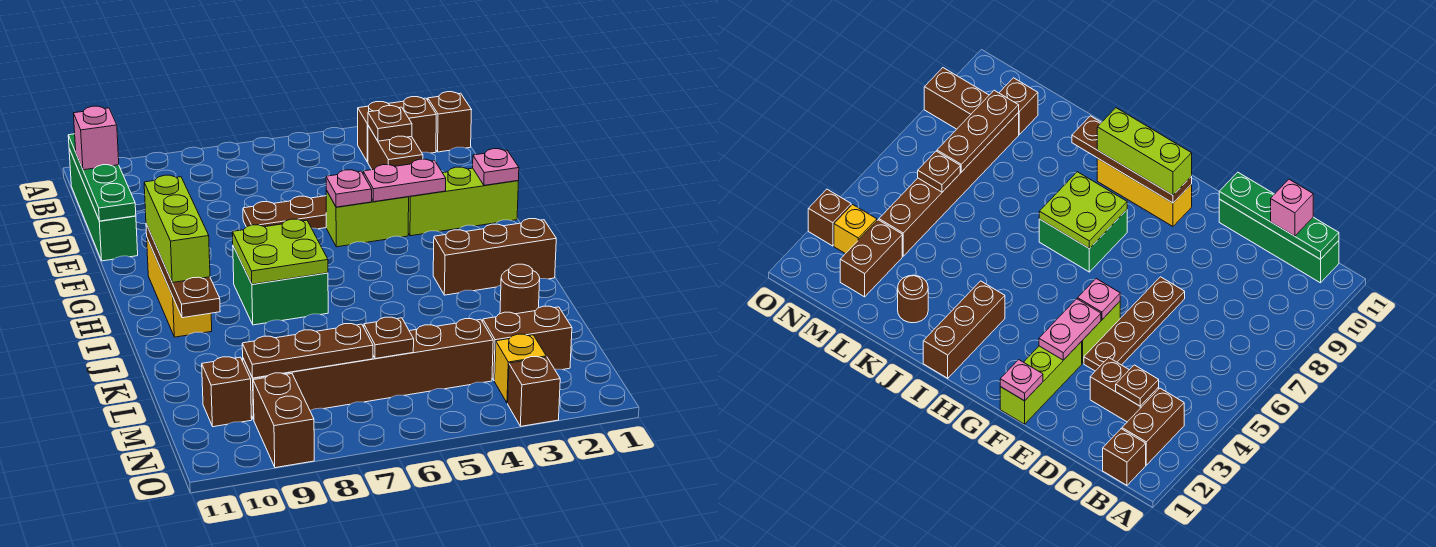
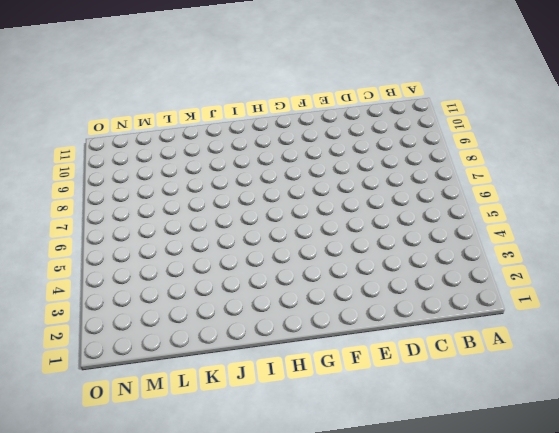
none -> brown brick B1 level 1
none -> brown brick B2:B3 level 1
none -> green brick B11:E11 level 1

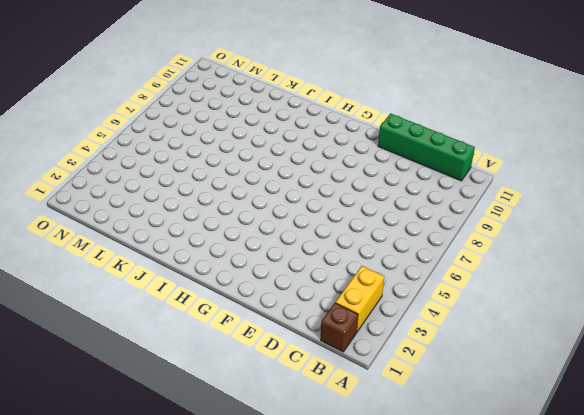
yellow brick B2:B3 level 1 -> brown brick B2:B3 level 1
none -> brown brick C3:D3 level 1
none -> brown plate E4:E7 level 1
none -> lime brick F1:F3 level 1

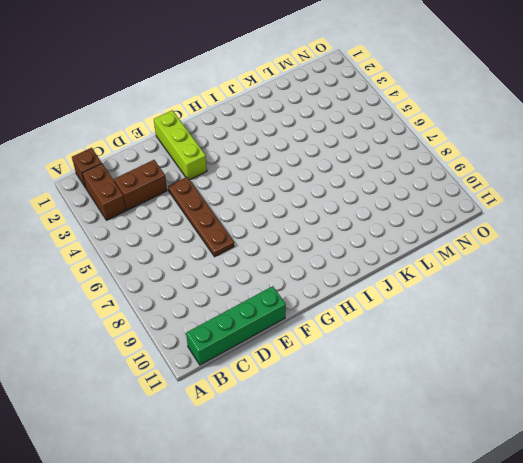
none -> lime brick F4:F5 level 1
none -> yellow brick G10:I10 level 1
none -> green brick H7:I8 level 1

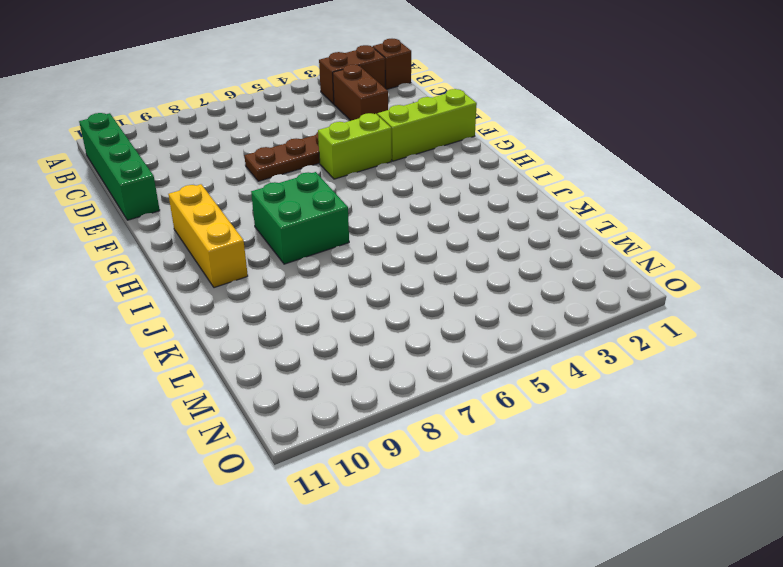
none -> brown brick I1:I3 level 1
none -> brown round brick K2 level 1
none -> brown brick M2:M3 level 1

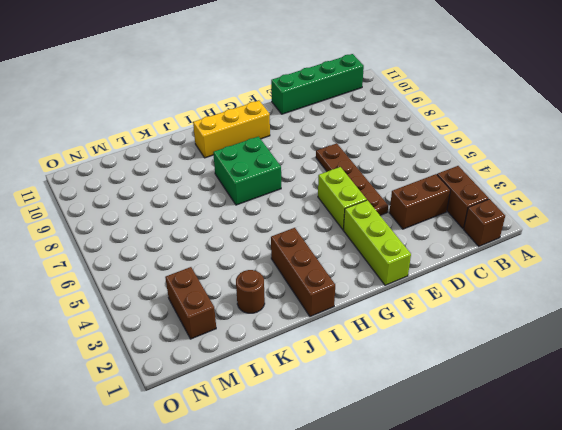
none -> brown brick M4:M9 level 1
none -> brown brick M10 level 1
none -> yellow brick N3 level 1

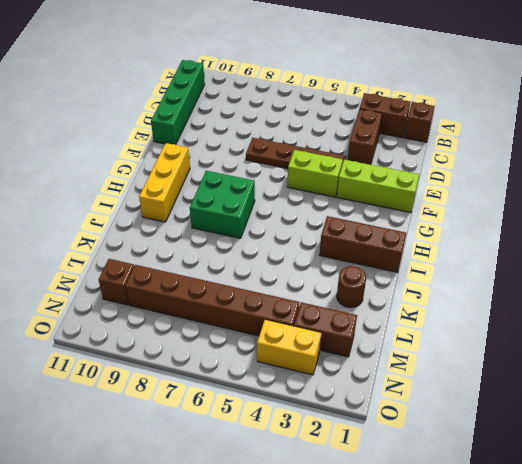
yellow brick N3:N4 level 1 -> yellow brick N3 level 1
none -> brown brick N9:O9 level 1
none -> brown brick O3 level 1
none -> green plate B11:E11 level 2

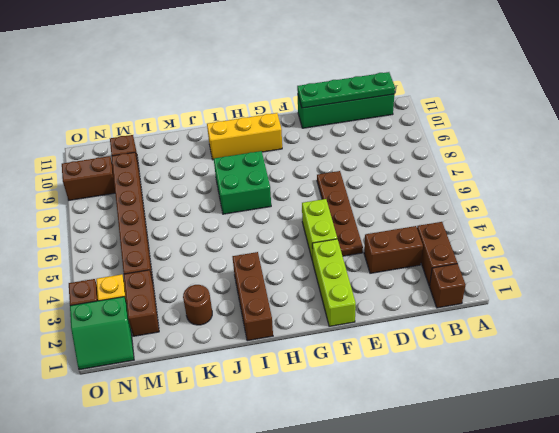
green slope N1:O2 level 1 top 2 -> none
none -> brown plate C3 level 2
none -> pink plate F1 level 2
none -> pink plate F3:F4 level 2

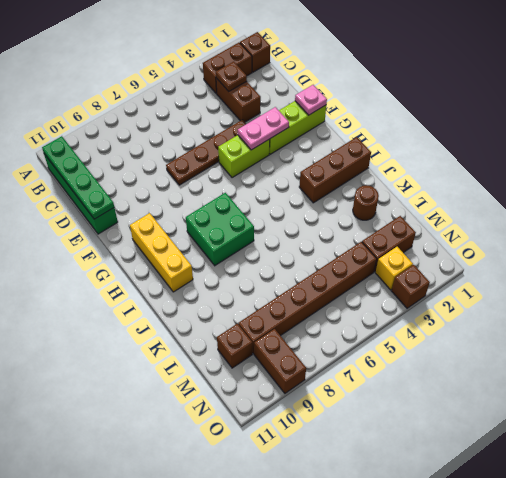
none -> pink plate F5 level 2
none -> brown plate G10:J10 level 2
none -> lime plate H7:I8 level 2

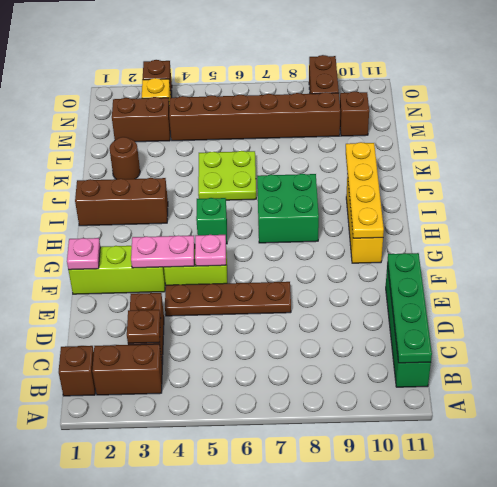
yellow plate G10:J10 level 2 -> brown plate G10:J10 level 2
green brick H5 level 1 -> none
lime plate J5:K6 level 1 -> lime plate H7:I8 level 2
none -> brown plate M6 level 2
none -> brown plate M7:M9 level 2
none -> pink brick C11 level 3

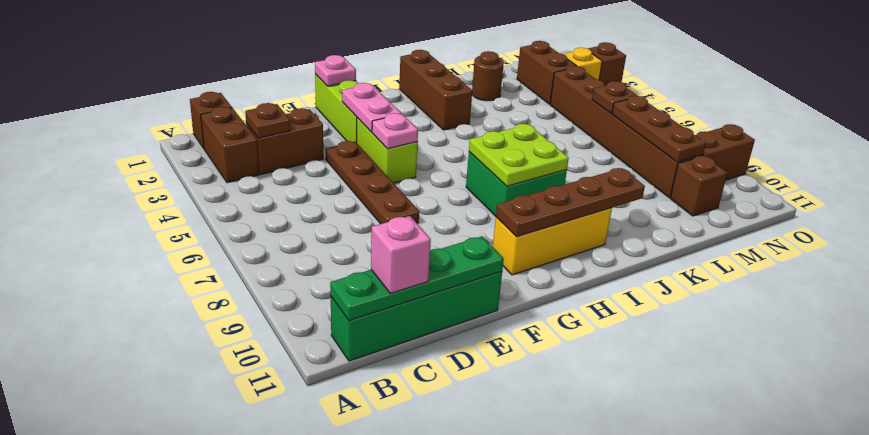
none -> lime brick G10:I10 level 3

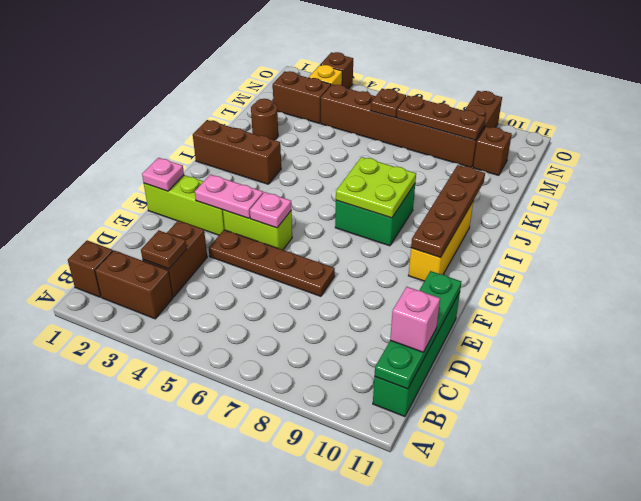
none -> lime brick G10:I10 level 3

